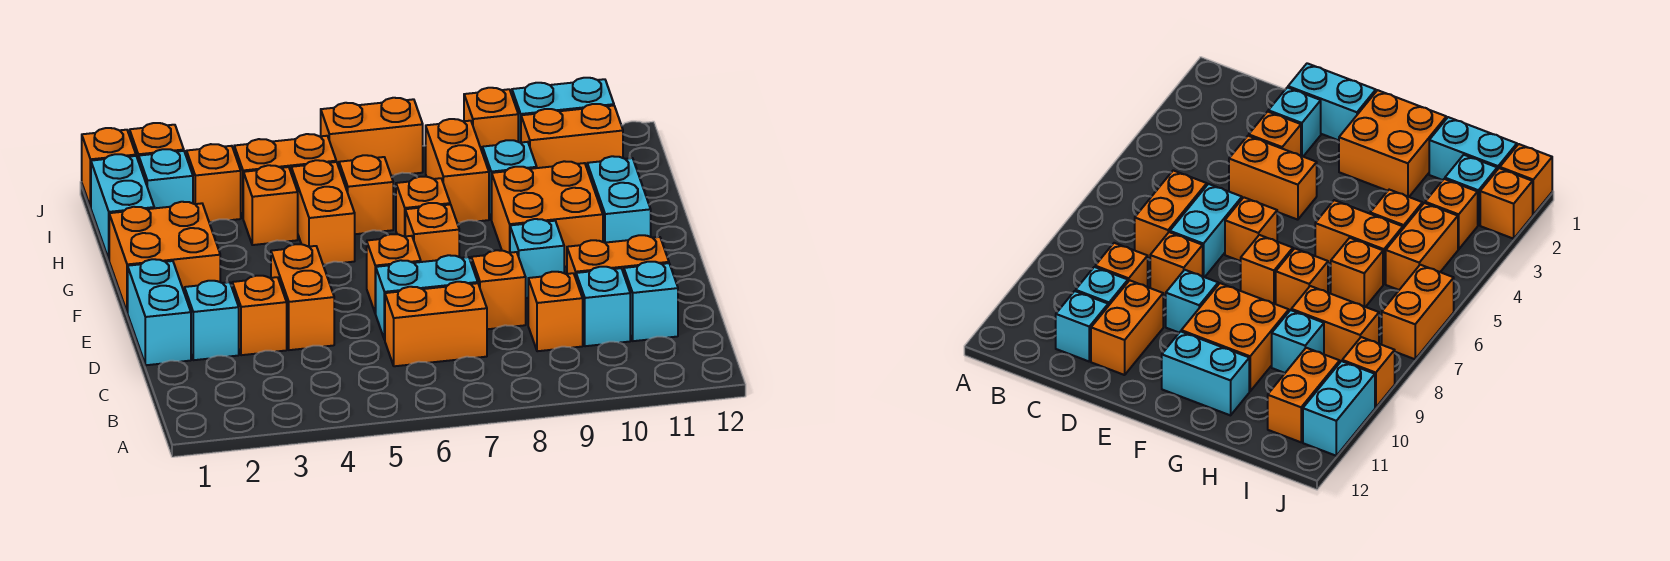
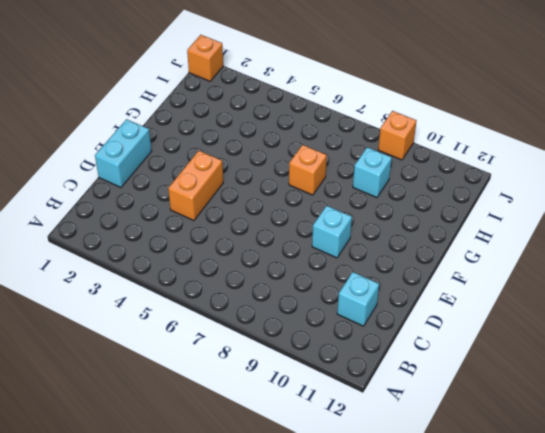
none -> orange brick C6:C7 level 1
none -> orange brick C9 level 1
none -> cyan brick C10 level 1
none -> cyan brick D2 level 1

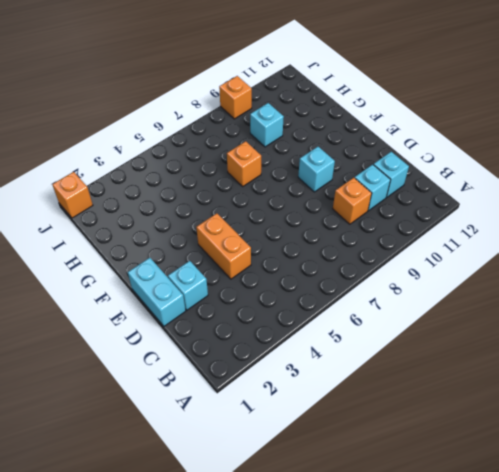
none -> orange brick C6:C7 level 1
none -> orange brick D3 level 1
none -> cyan brick D6:D7 level 1
none -> orange brick D8 level 1

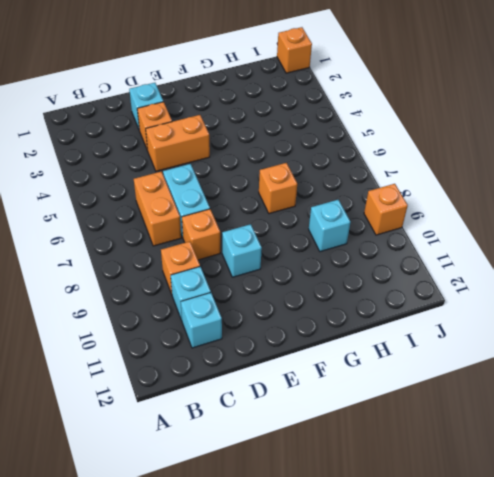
none -> cyan brick D1:E1 level 1
none -> orange brick D10:D11 level 1
none -> orange brick E6 level 1
none -> orange brick F1:G2 level 1

